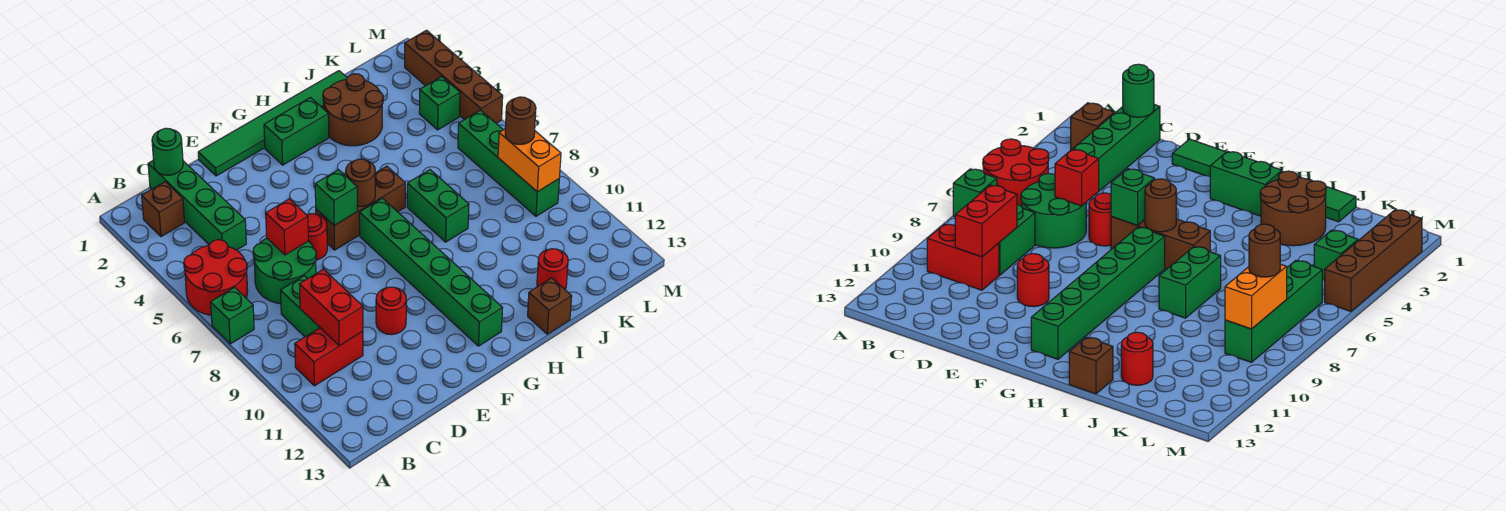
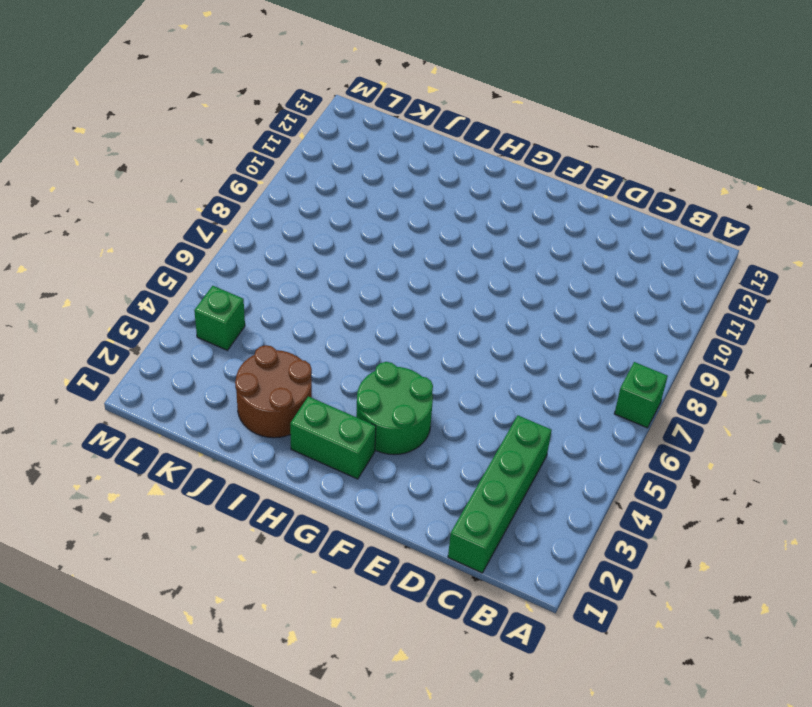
green round brick F3:G4 level 1 -> green round brick C6:D7 level 1
none -> red round brick A5:B6 level 1
none -> brown brick B2 level 1
none -> red brick B10:C10 level 1

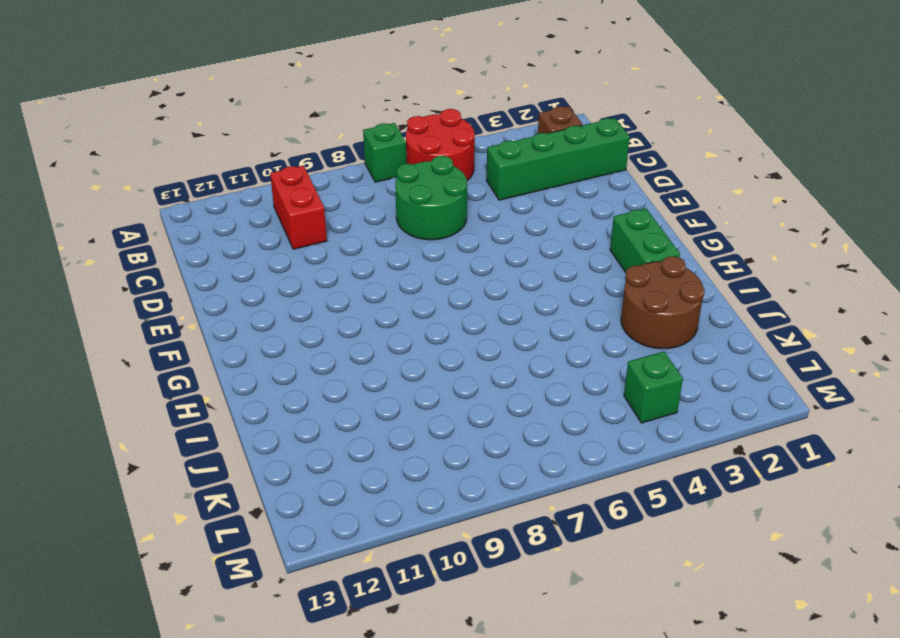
none -> green brick C8:C9 level 1
none -> green tile E1:J1 level 1
none -> red round brick E6 level 1

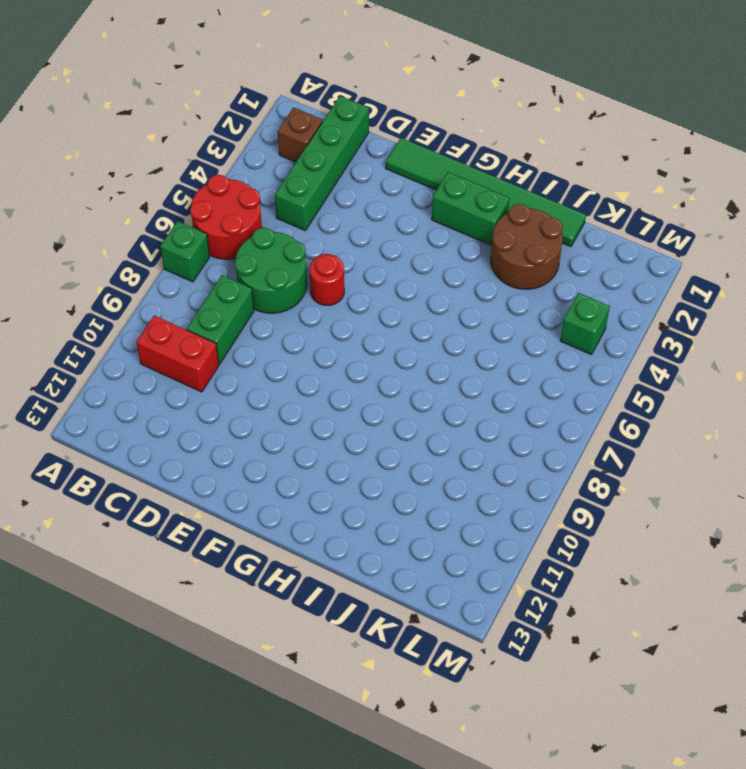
none -> red round brick E10 level 1
none -> brown brick F6:H6 level 1
none -> green brick G7:G12 level 1

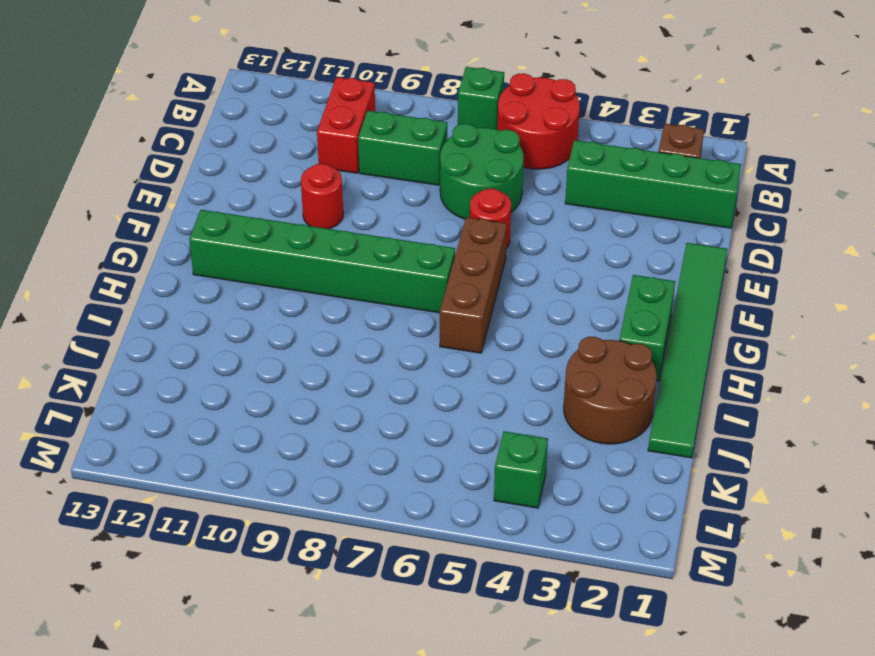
none -> green brick I7:I8 level 1
none -> brown brick I13 level 1
none -> red round brick J12 level 1

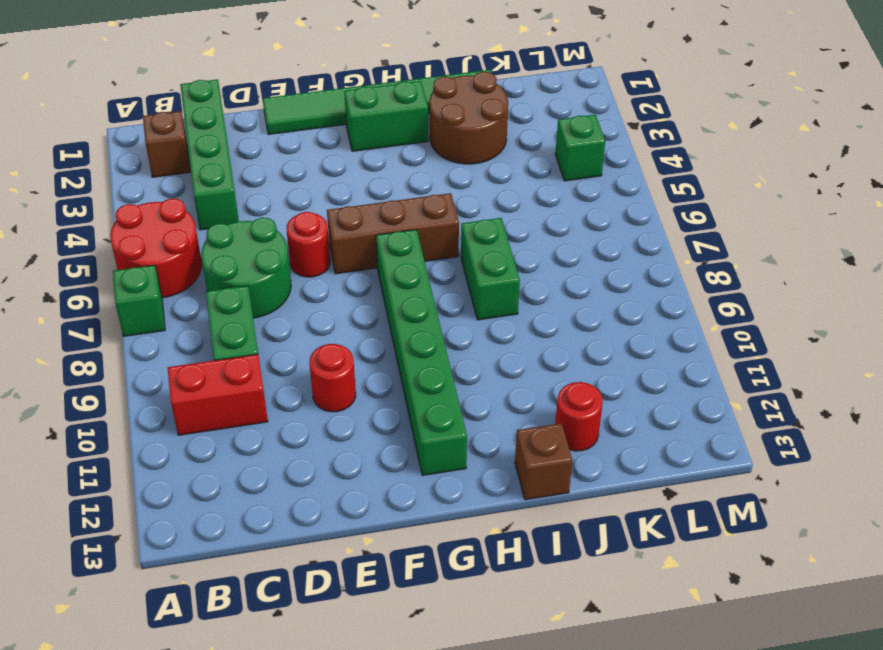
none -> green brick L6:L9 level 1
none -> brown brick M2:M5 level 1
none -> green round brick C1 level 2

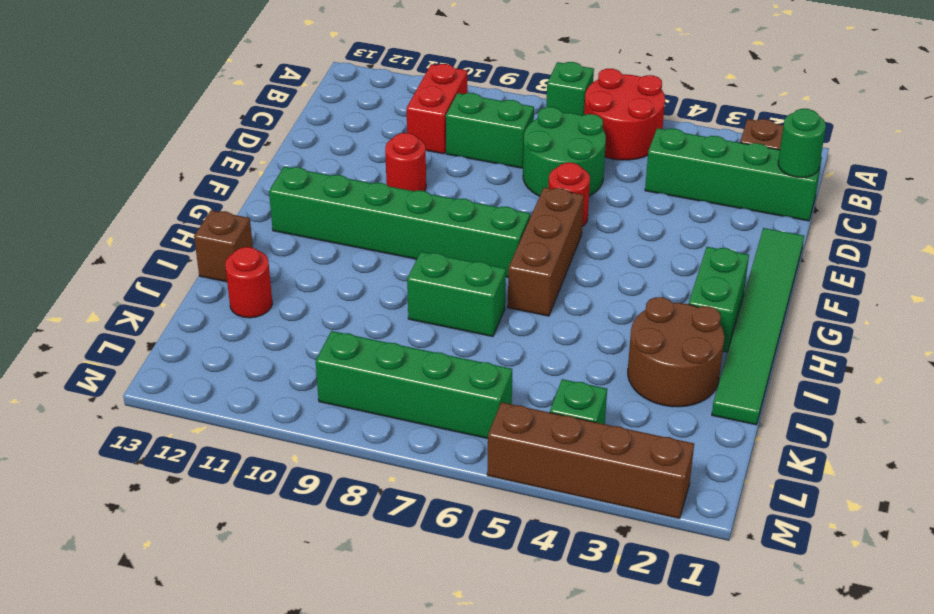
none -> red brick C9:C10 level 2
none -> red brick D6 level 2
none -> green brick F6 level 2

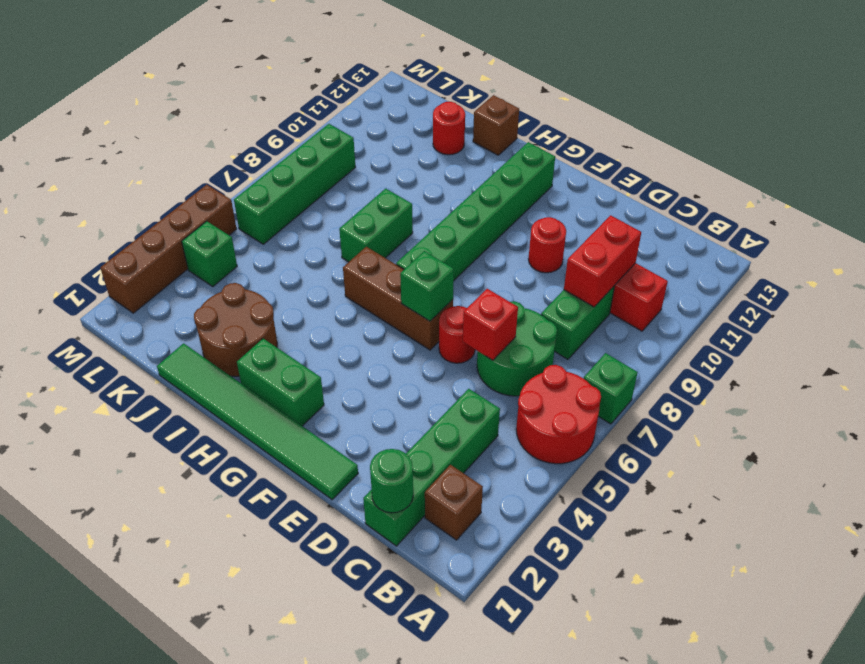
none -> brown round brick G6 level 2
none -> orange brick L8:L9 level 2
none -> brown round brick L8 level 3

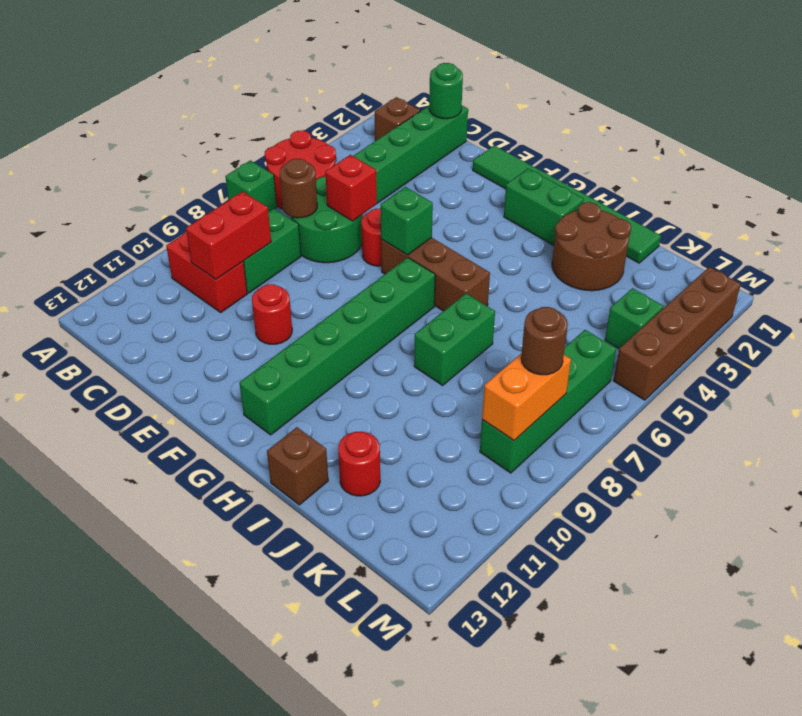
brown round brick C7 level 2 -> brown round brick G6 level 2

